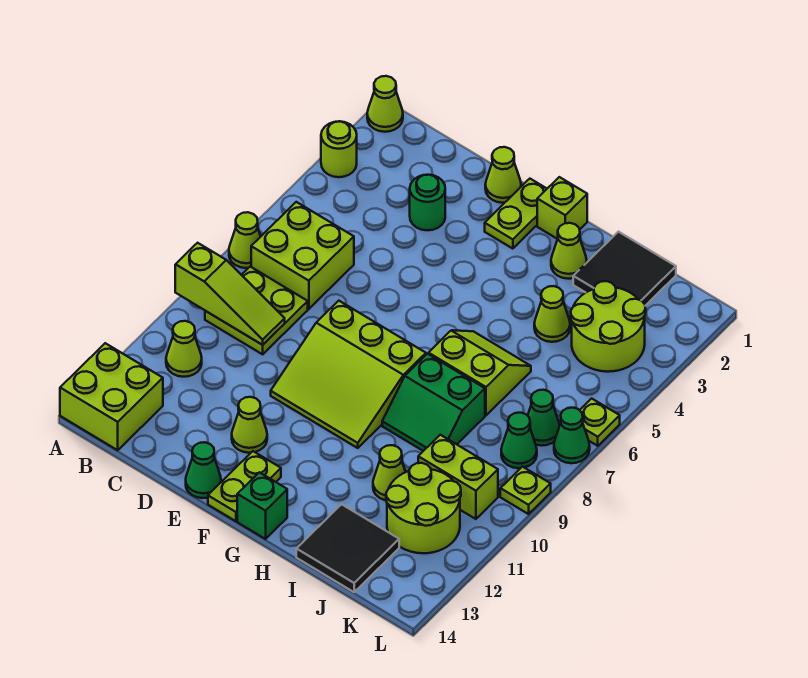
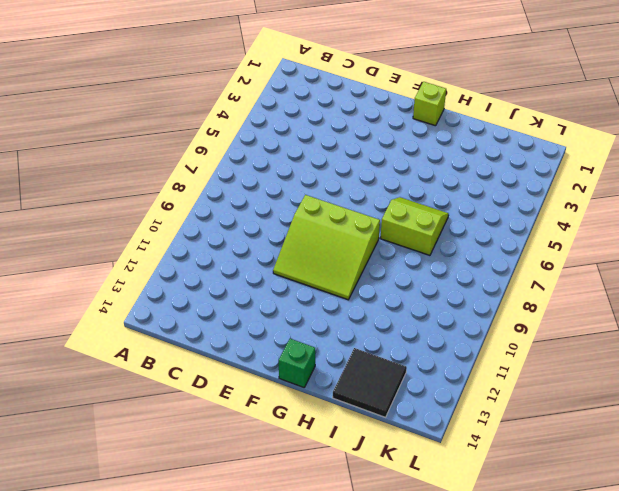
none -> lime cone A1 level 1
none -> lime round brick A3 level 1
none -> lime cone A7 level 1
none -> lime brick A13:B14 level 1

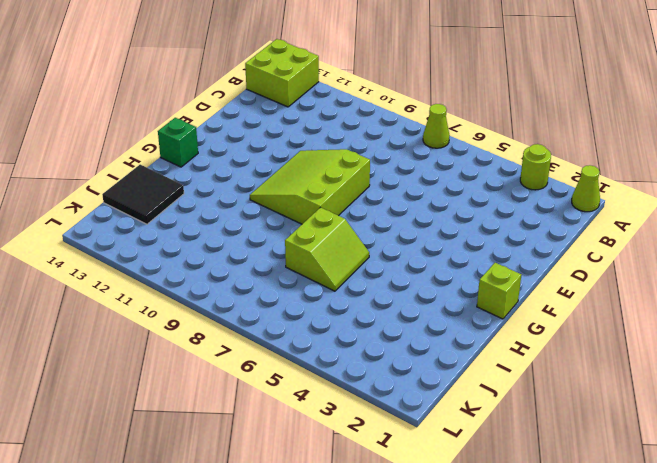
none -> lime brick B6:C7 level 1
none -> lime plate B8:C9 level 1
none -> lime cone B11 level 1
none -> green round brick D3 level 1

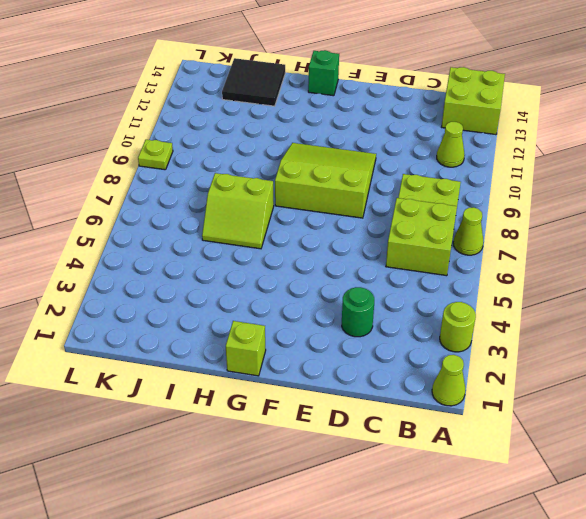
none -> lime cone E1 level 1
none -> lime cone E12 level 1
none -> green cone E14 level 1
none -> lime plate F1:F2 level 1

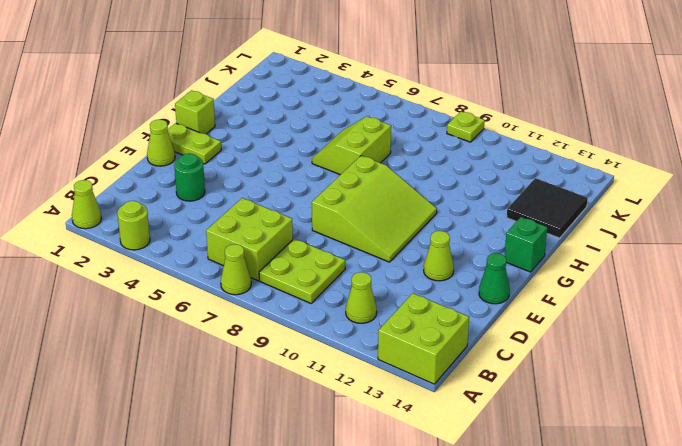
none -> lime plate F13:F14 level 1
none -> lime cone H2 level 1
none -> green slope H8:I9 level 1 top 8
none -> black tile I1:J2 level 1

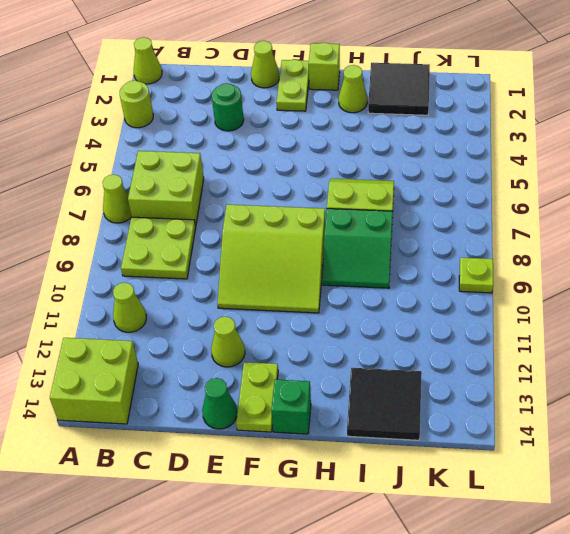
none -> lime cone I4 level 1
none -> lime cone I11 level 1
none -> lime round brick J3:K4 level 1
none -> lime brick J10:K10 level 1

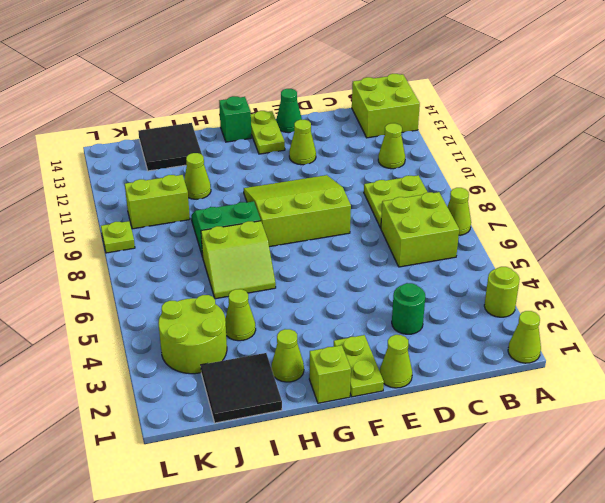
none -> lime round brick J11:K12 level 1
none -> green cone K7 level 1
none -> green cone K8 level 1
none -> lime plate L6 level 1

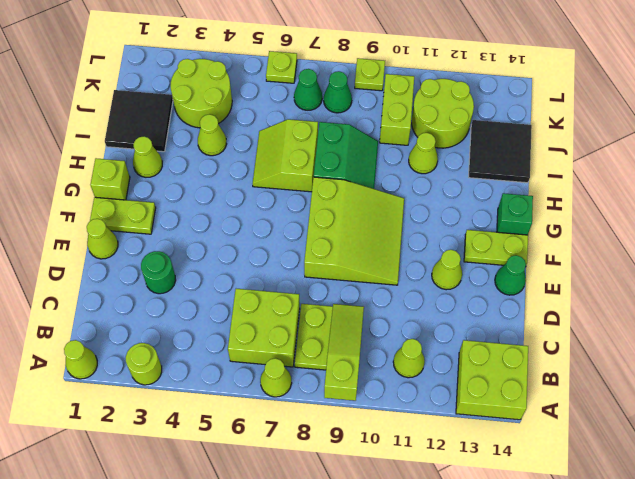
none -> green cone L7 level 1

